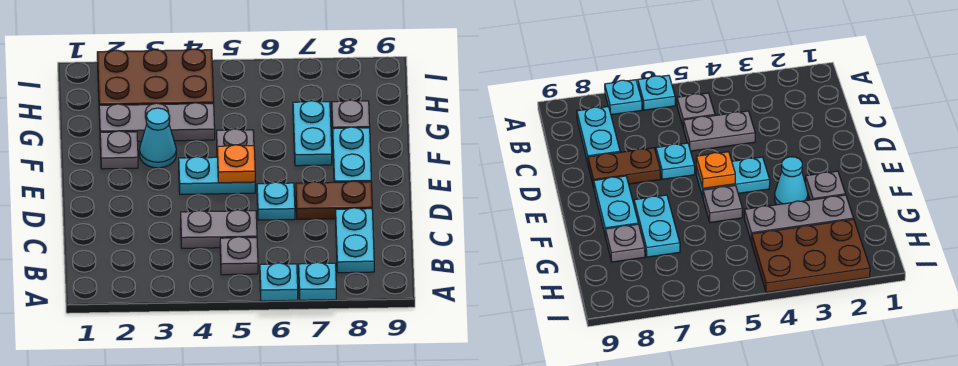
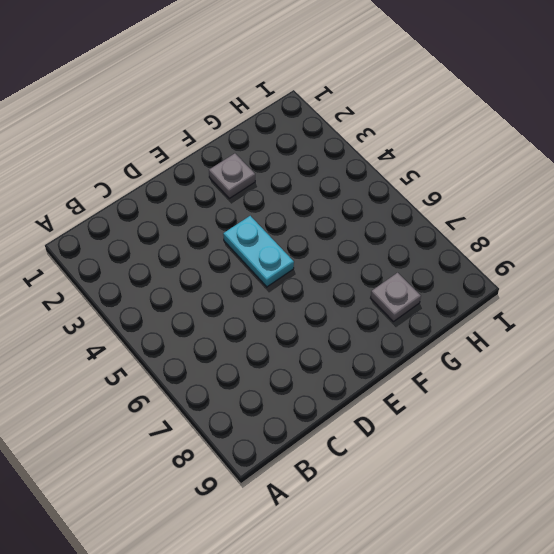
none -> cyan plate A6 level 1
none -> cyan plate A7 level 1
none -> grey plate B5 level 1

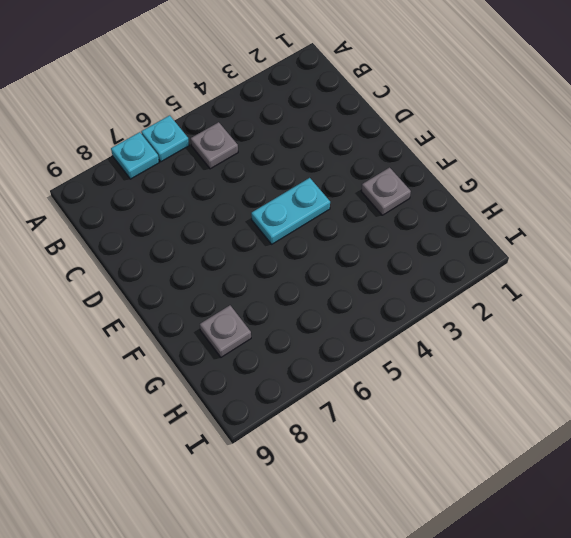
none -> cyan plate B8:C8 level 1
none -> grey plate C4:C5 level 1
none -> cyan plate D6 level 1

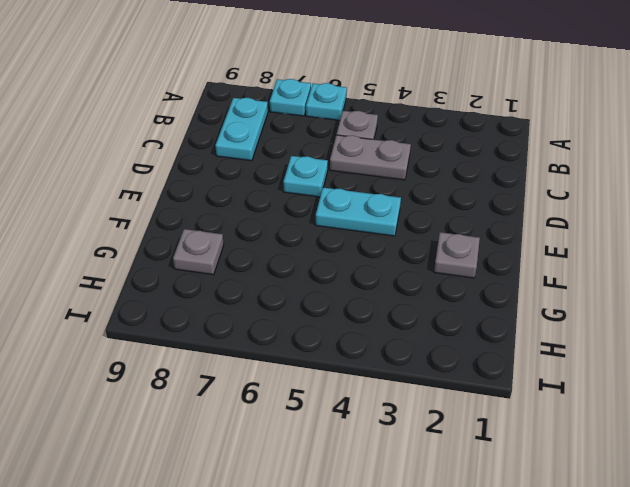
none -> brown plate D7:D8 level 1
none -> cyan plate E8:F8 level 1
none -> cyan cone F3 level 1

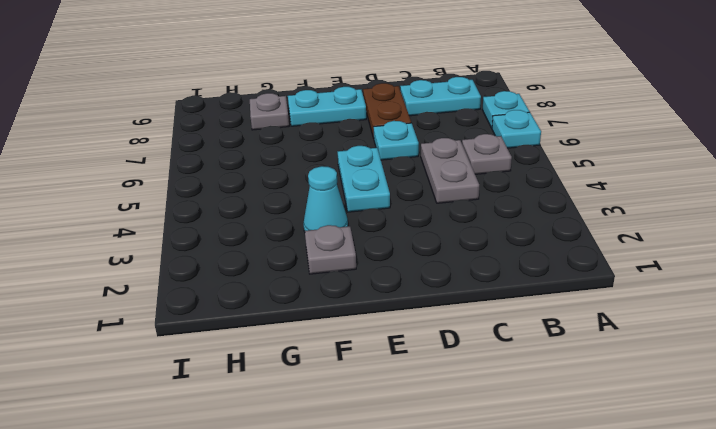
none -> grey plate F5 level 1
none -> cyan plate F7:G7 level 1
none -> grey plate G2:G4 level 1

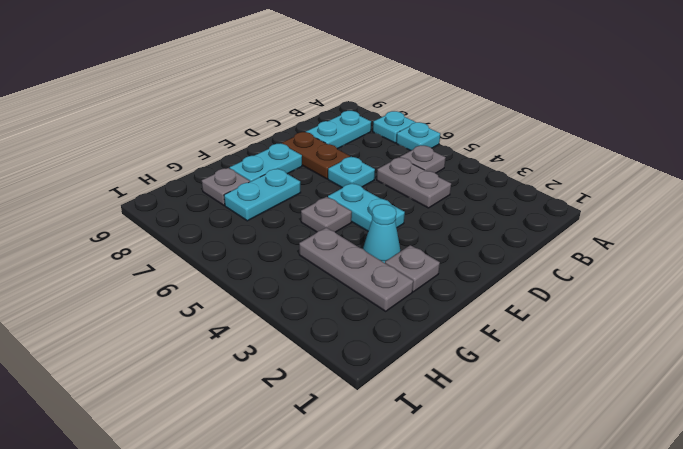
none -> brown plate H2:I4 level 1
none -> orange plate E5 level 2

